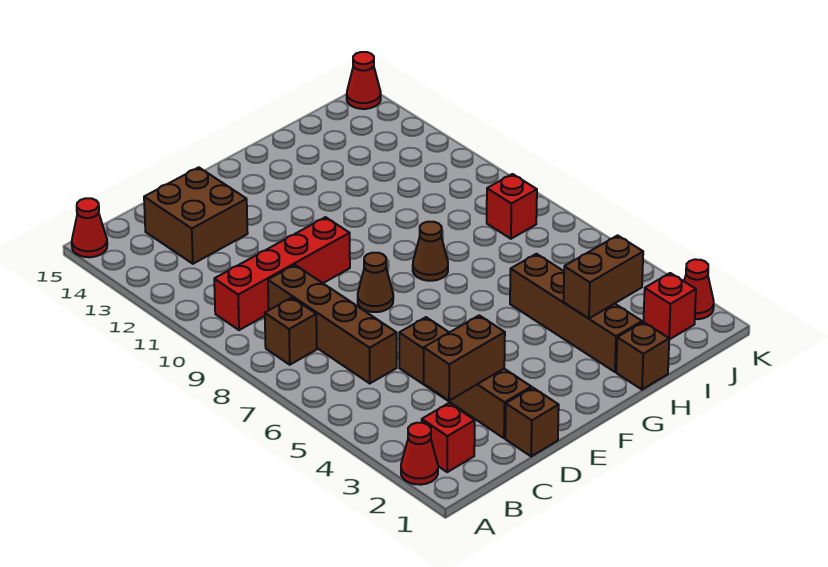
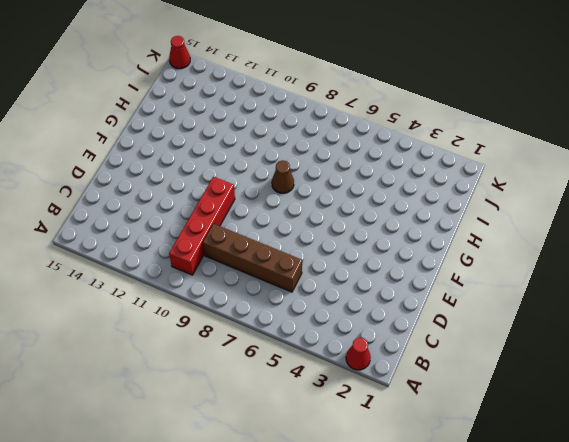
none -> red cone A15 level 1
none -> red brick B2 level 1
none -> brown brick B8 level 1

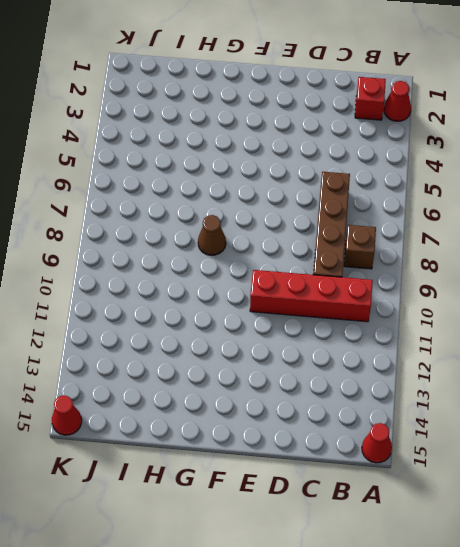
none -> brown brick C13:D14 level 1
none -> brown brick D1 level 1
none -> brown brick D2:D5 level 1

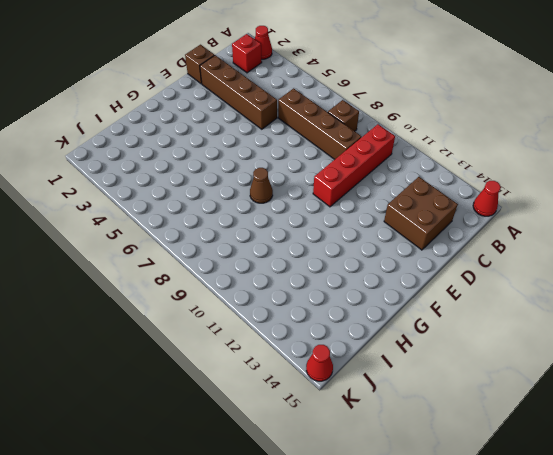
none -> brown cone E8 level 1
none -> brown brick H1 level 1
none -> brown brick H2:H5 level 1

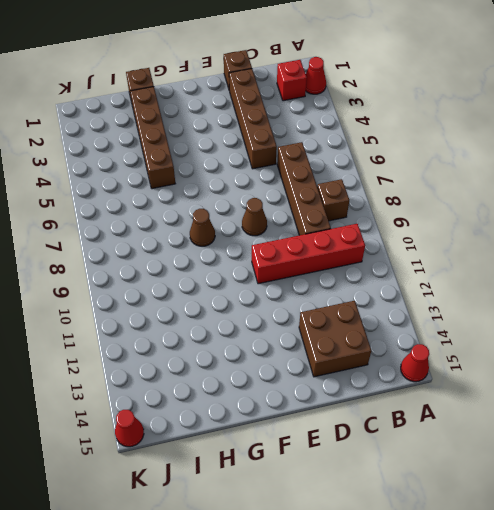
none -> red brick J2 level 1
none -> red brick J8 level 1
none -> red cone K2 level 1

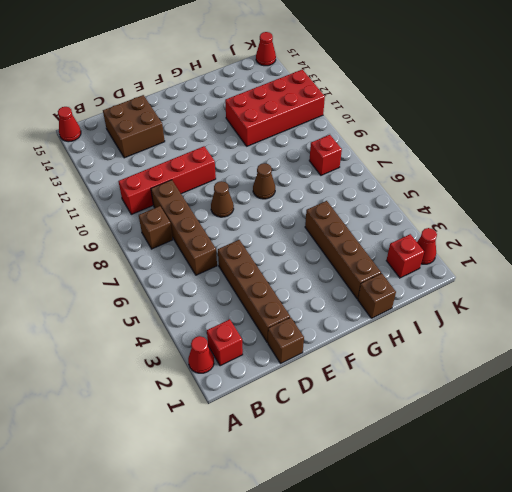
red brick H11:K12 level 1 -> none
none -> brown brick C3:D3 level 2
none -> brown brick H3:I3 level 2

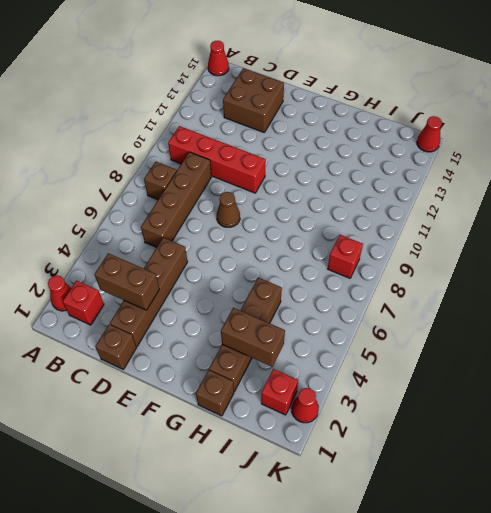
none -> brown cone G8 level 1

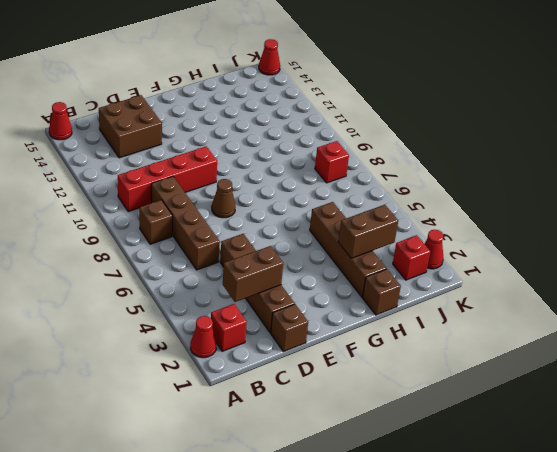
none -> brown cone G8 level 1

